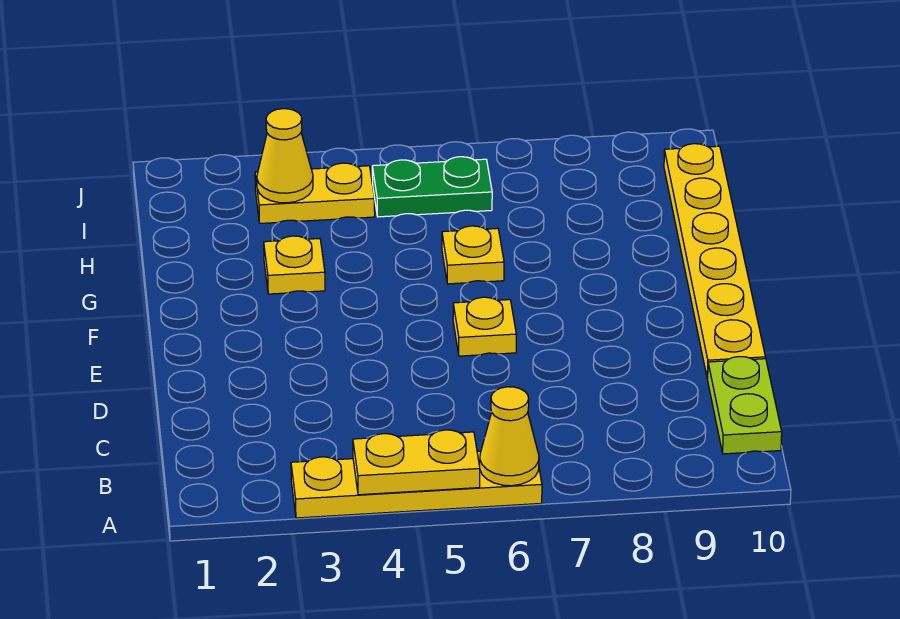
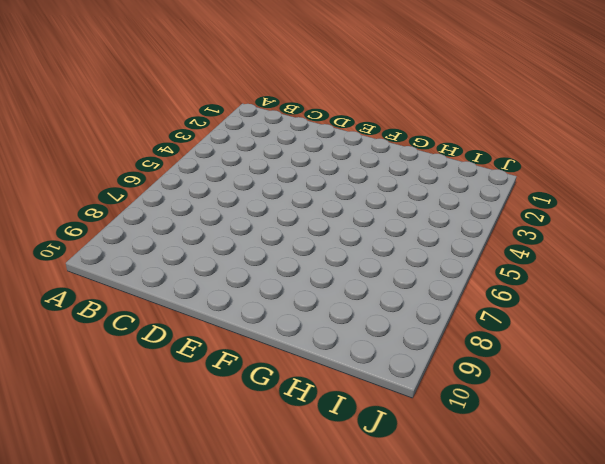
none -> yellow plate A3:A6 level 1
none -> lime plate B10:C10 level 1

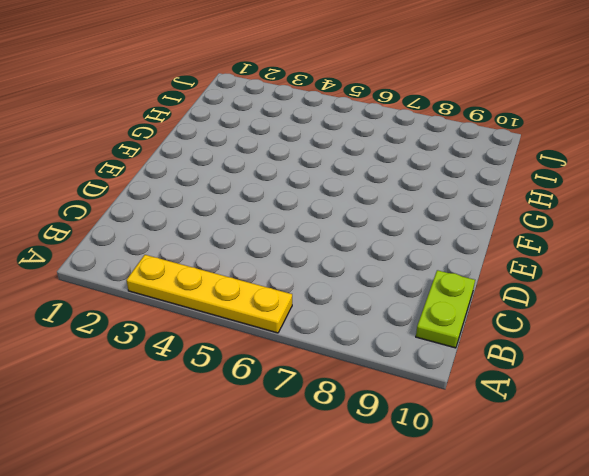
none -> yellow plate D10:I10 level 1
none -> yellow plate E6 level 1

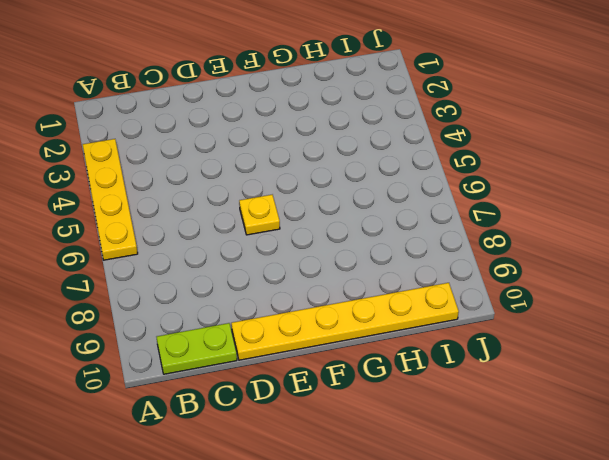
none -> yellow plate G3 level 1
none -> yellow plate G6 level 1

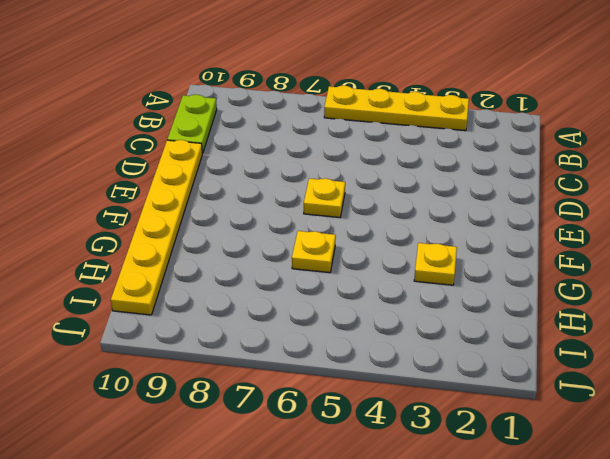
none -> yellow plate I3:I4 level 1
none -> green plate I5:I6 level 1

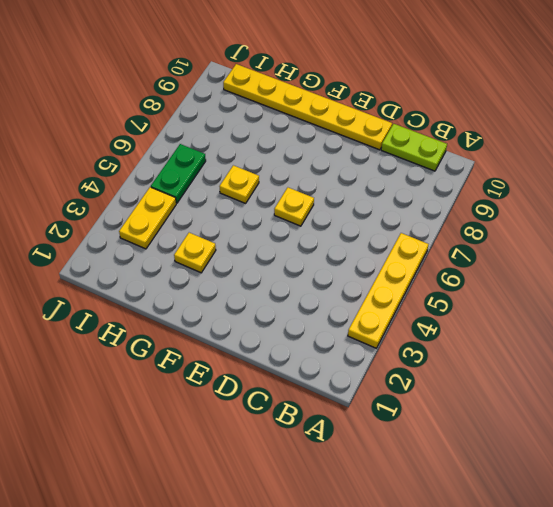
none -> yellow plate A4:A5 level 2
none -> yellow cone A6 level 2

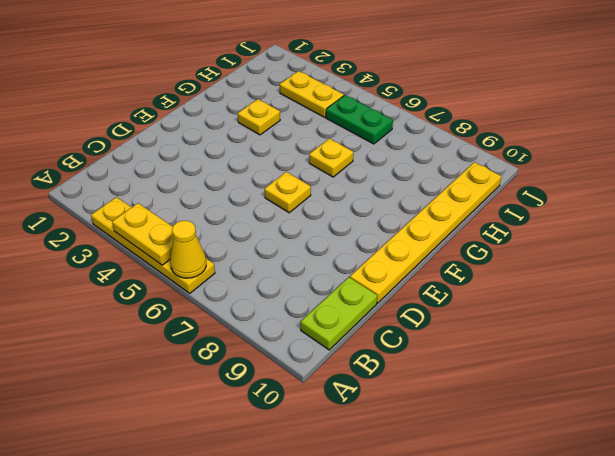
none -> yellow cone I3 level 2

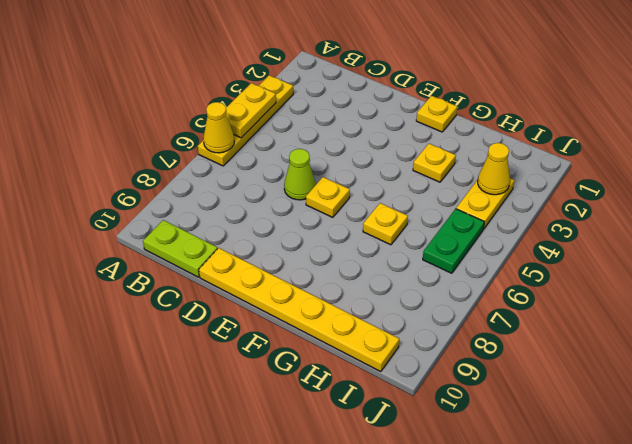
lime cone D6 level 1 -> none
yellow plate F1 level 1 -> none

